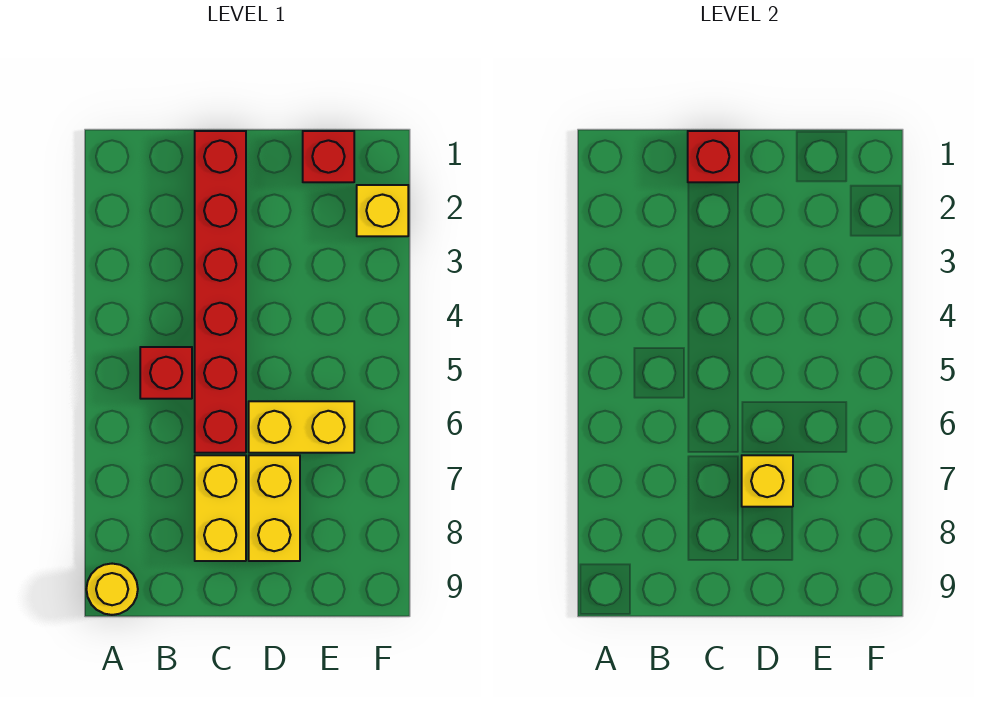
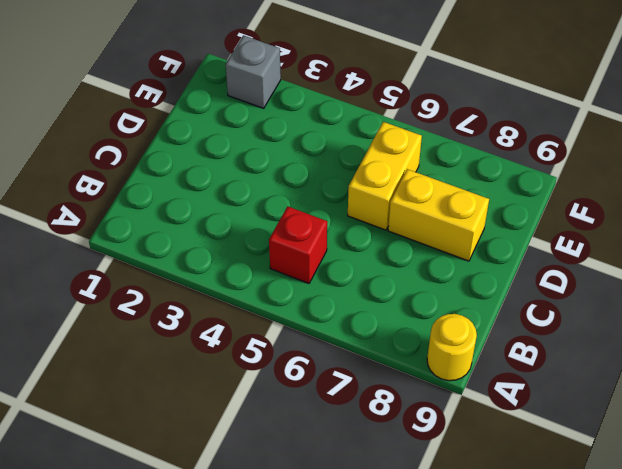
grey brick F2 level 1 -> yellow brick F2 level 1
none -> red brick C1:C6 level 1
none -> yellow brick C7:C8 level 1

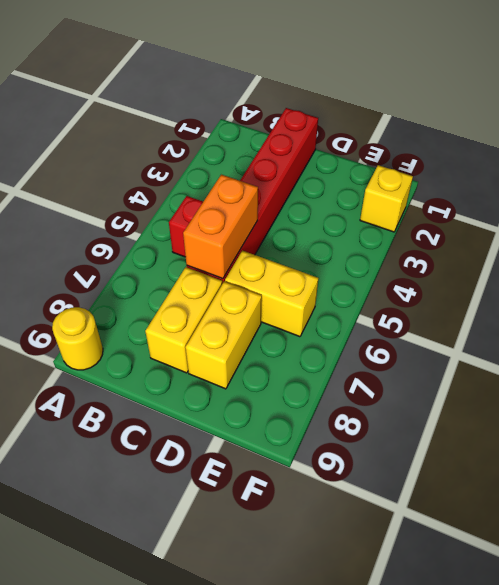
orange brick C5:C6 level 2 -> none
none -> red brick E1 level 1
none -> red brick C1 level 2

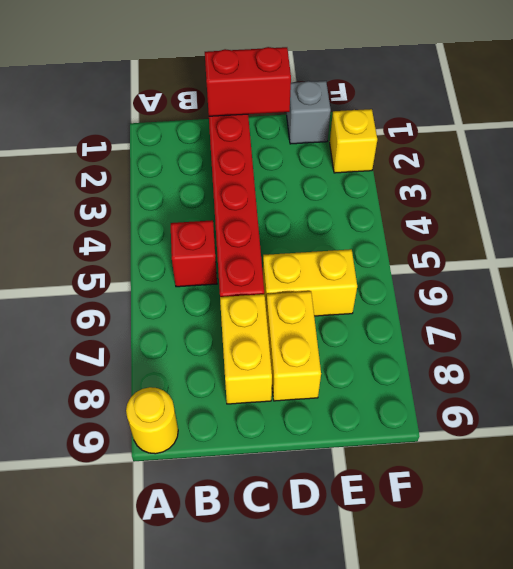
red brick C1:D1 level 2 -> red brick C1 level 2
grey brick E1 level 1 -> red brick E1 level 1
none -> yellow brick D7 level 2

